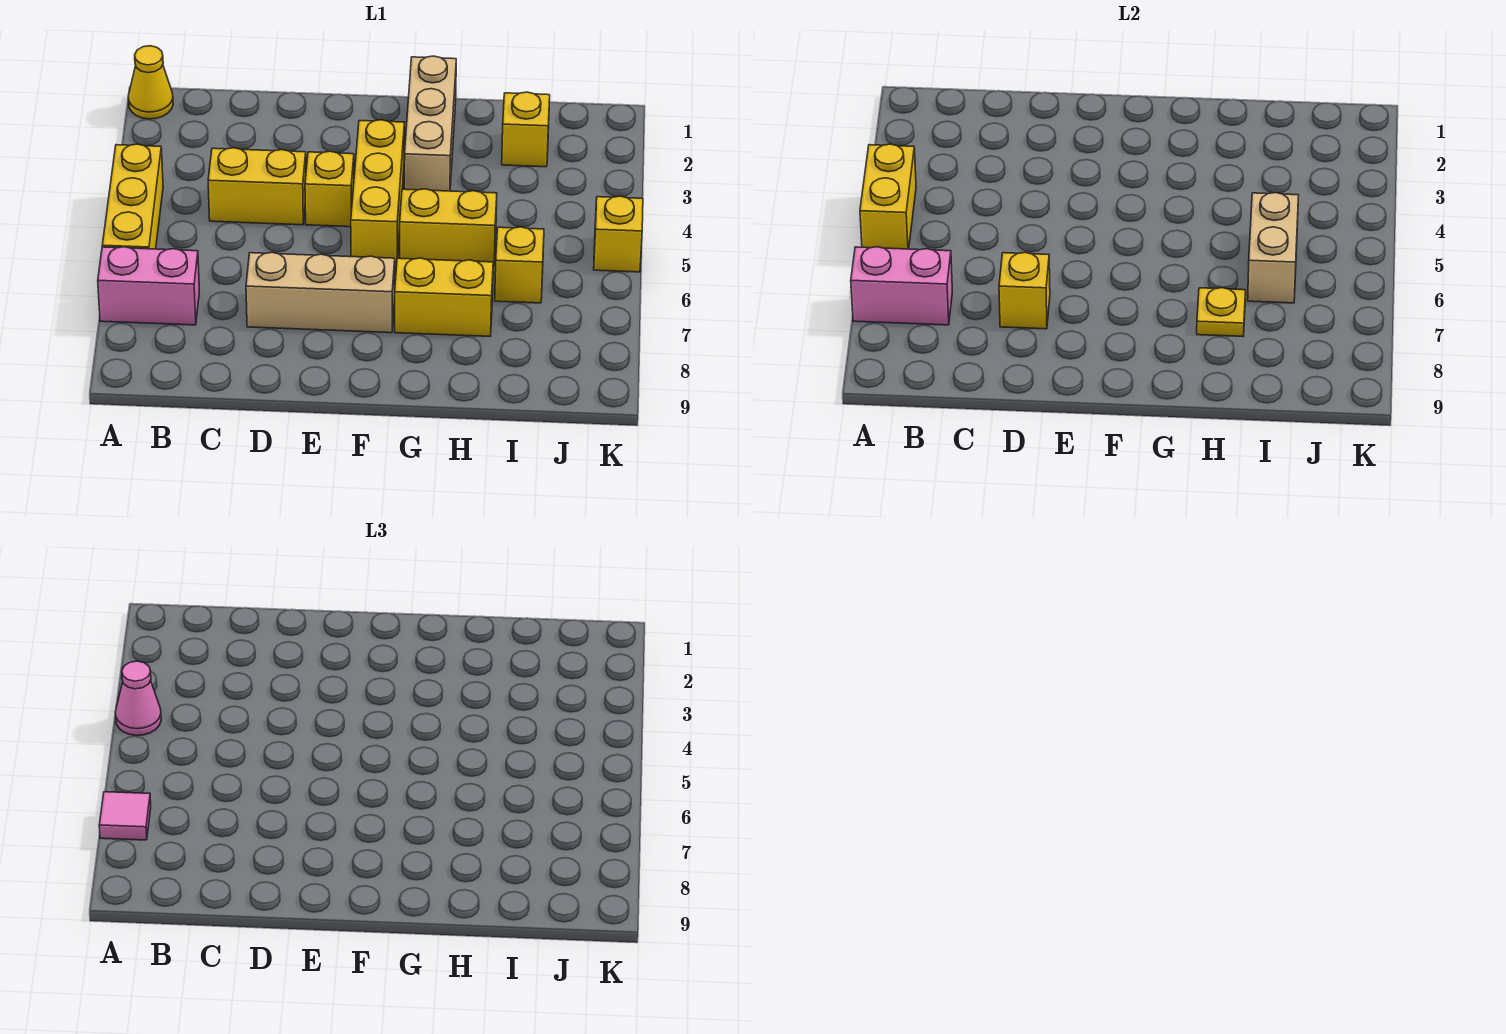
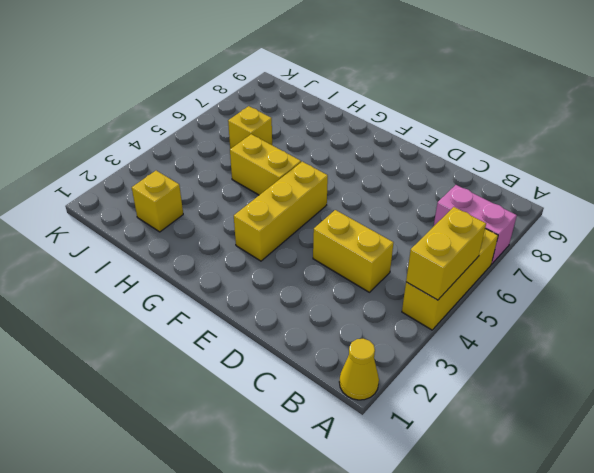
none -> tan brick D7:F7 level 1
none -> yellow brick E4 level 1
none -> tan brick G1:G3 level 1

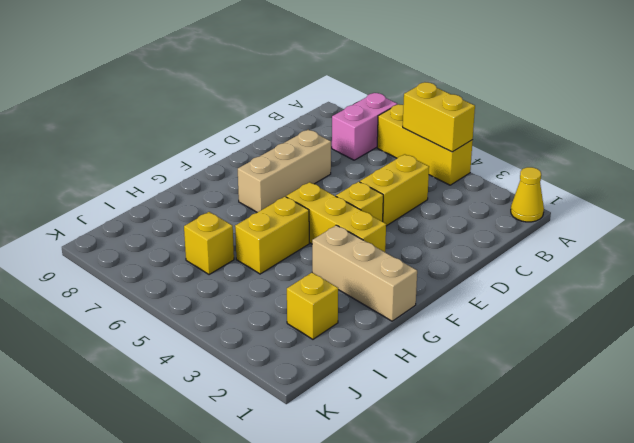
none -> yellow brick G7:H7 level 1
none -> yellow brick K5 level 1
none -> pink brick A7:B7 level 2

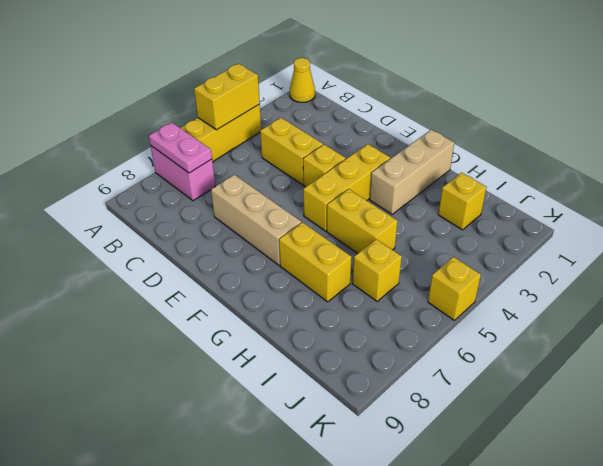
pink plate A7:B7 level 2 -> pink brick A7:B7 level 2
none -> yellow brick D7 level 2
none -> yellow plate H7 level 2
none -> tan brick I5:I6 level 2

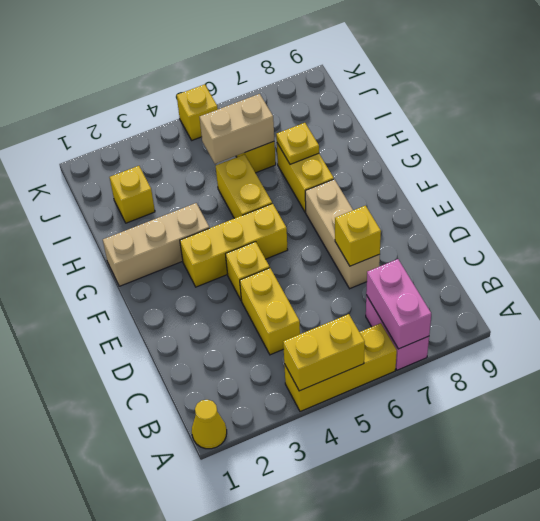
none -> pink cone A4 level 3
none -> pink tile A7 level 3

